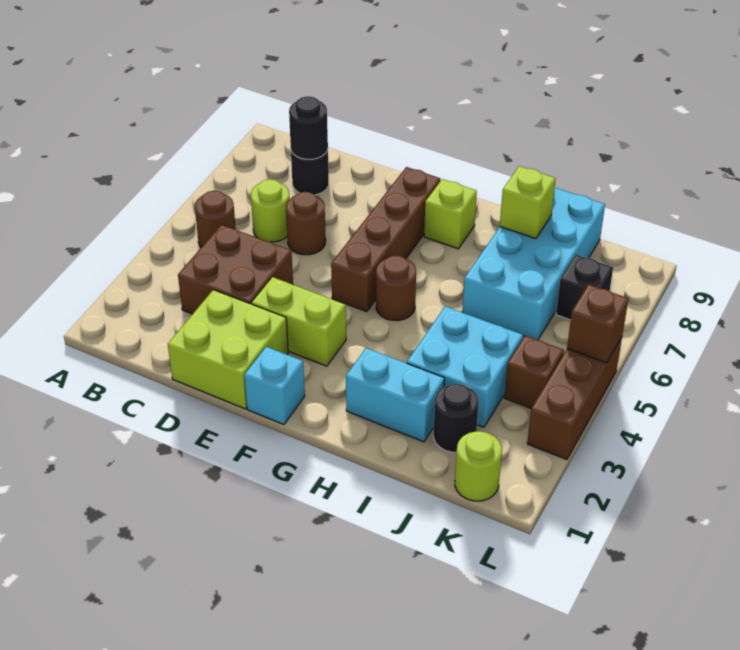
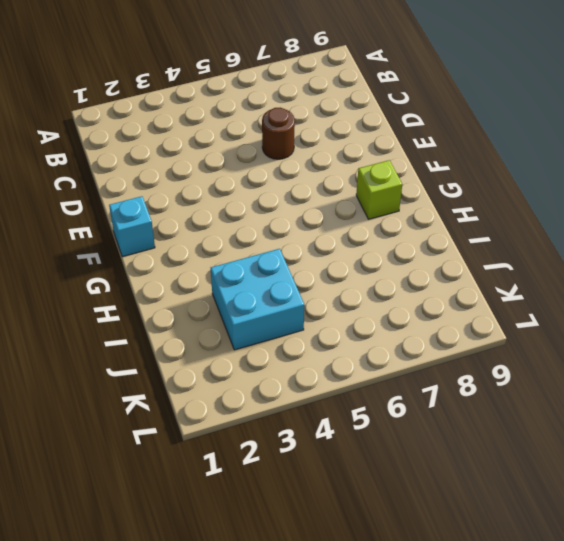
none -> brown round brick B5 level 1
none -> brown brick C3:D4 level 1
none -> lime round brick C6 level 1

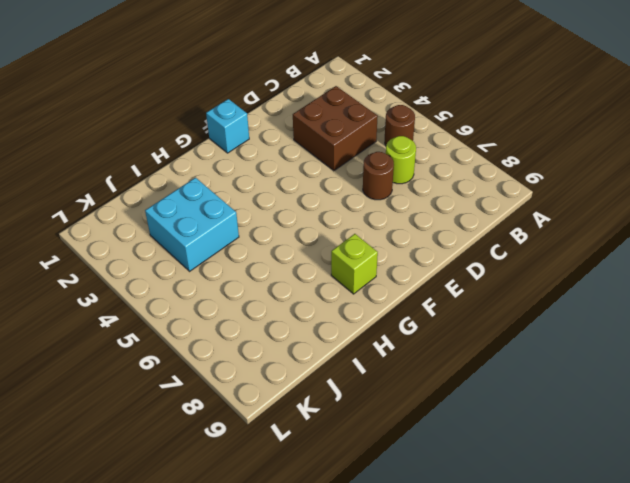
none -> black round brick C8 level 1
none -> lime brick D1:E2 level 1
none -> lime brick E3:F3 level 1

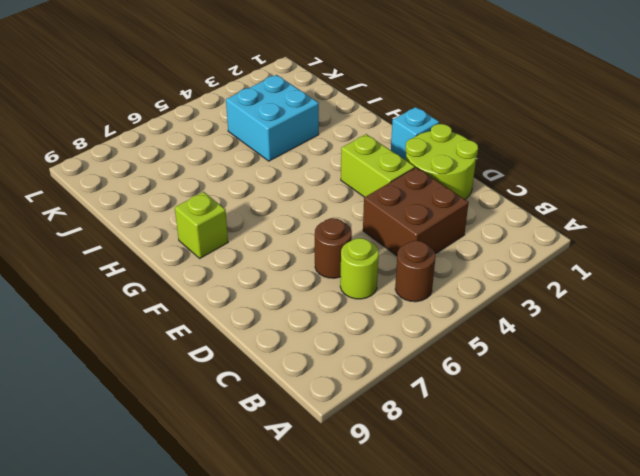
lime round brick D1:E2 level 1 -> lime brick D1:E2 level 1
none -> black round brick C8 level 1
none -> brown brick F5:F8 level 1
none -> brown round brick G5 level 1

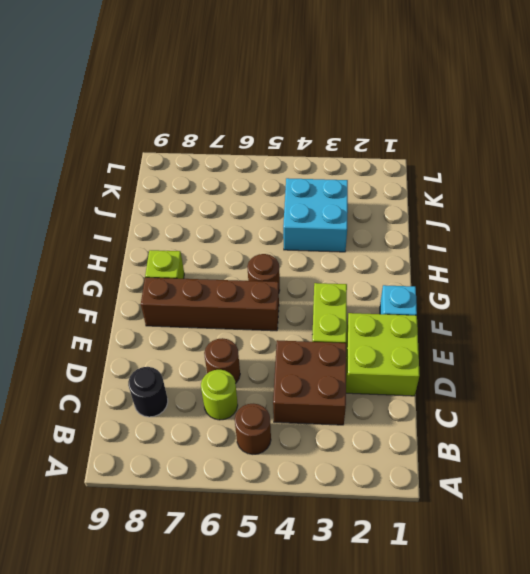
none -> cyan brick H2:I2 level 1
none -> cyan brick I6:J9 level 1
none -> black round brick J2 level 1

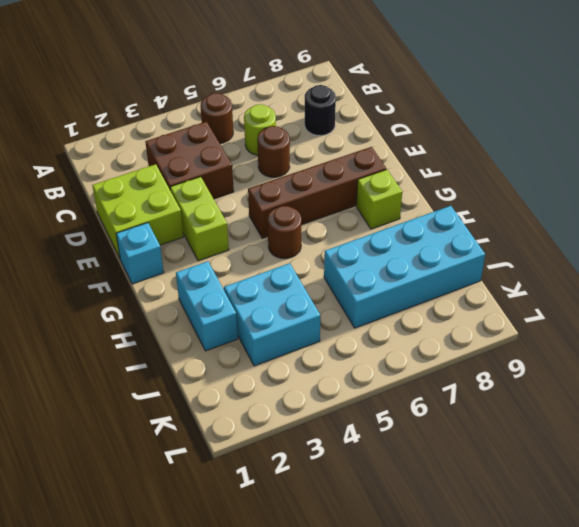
none -> black round brick J2 level 1
none -> lime round brick K1 level 1
none -> brown brick K4 level 1

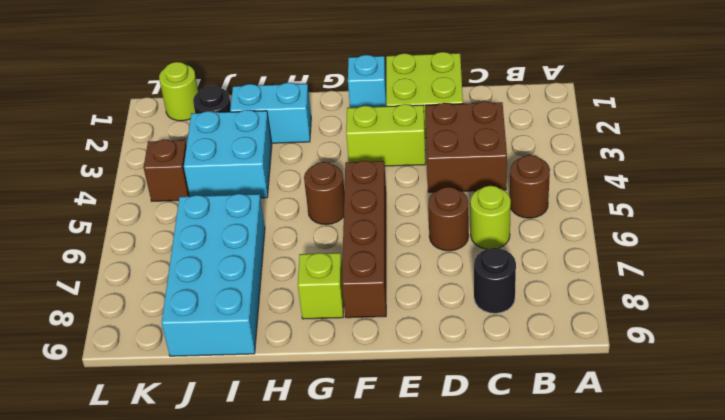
none -> black brick K7 level 1
none -> brown brick L3:L5 level 1
none -> black round brick C8 level 2

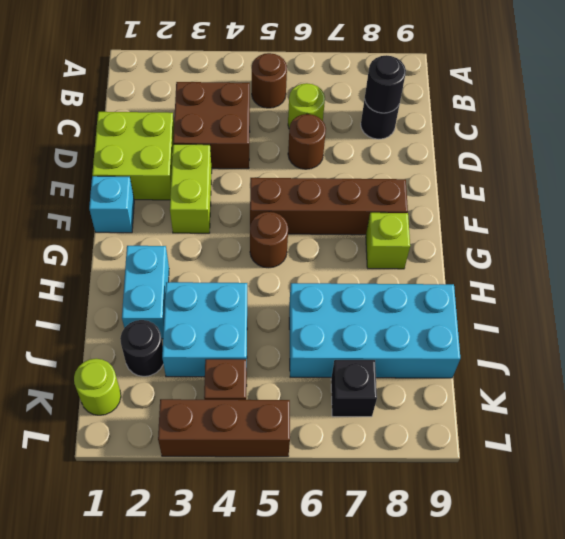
none -> lime brick I8 level 2
none -> brown brick L5 level 2

